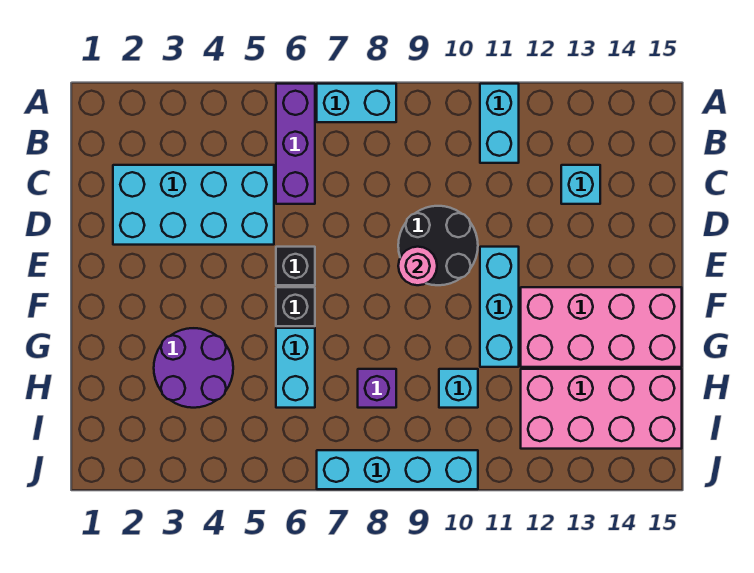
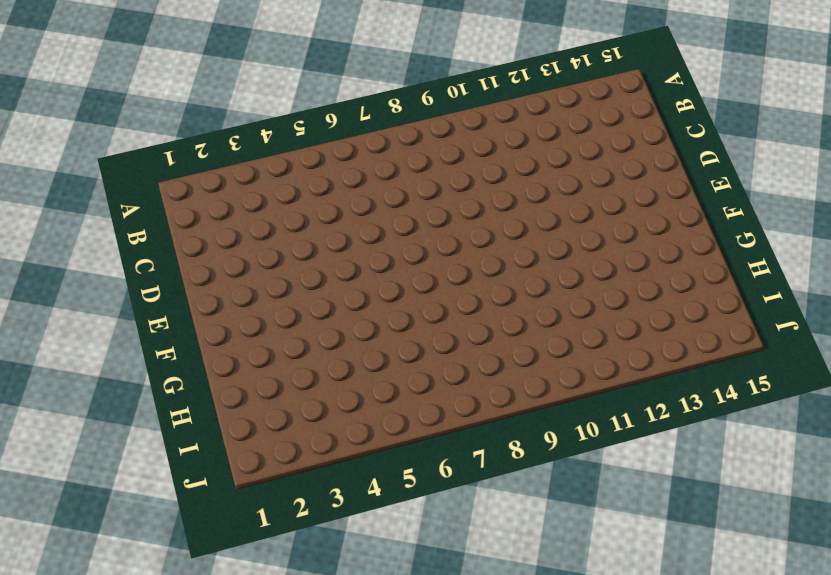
none -> purple brick A6:C6 level 1
none -> cyan brick A7:A8 level 1
none -> cyan brick A11:B11 level 1

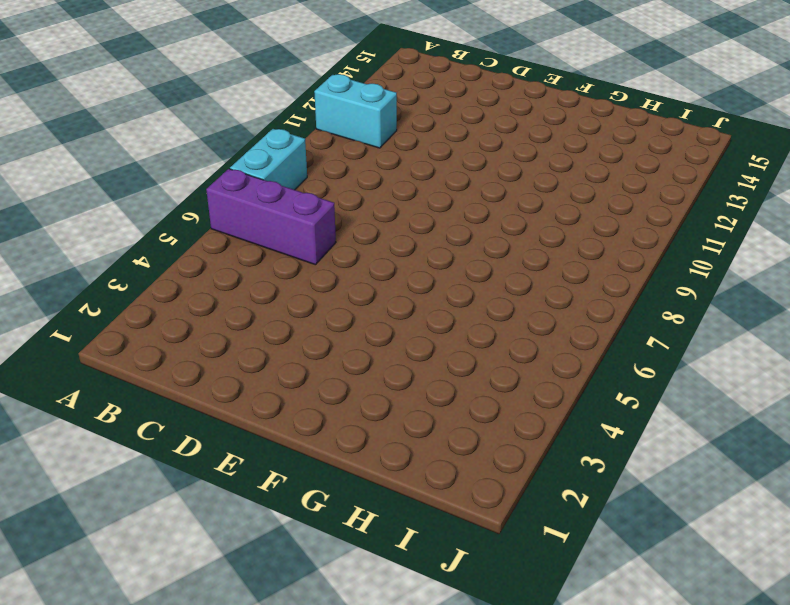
none -> cyan brick C2:D5 level 1
none -> cyan brick C13 level 1
none -> black round brick D9:E10 level 1

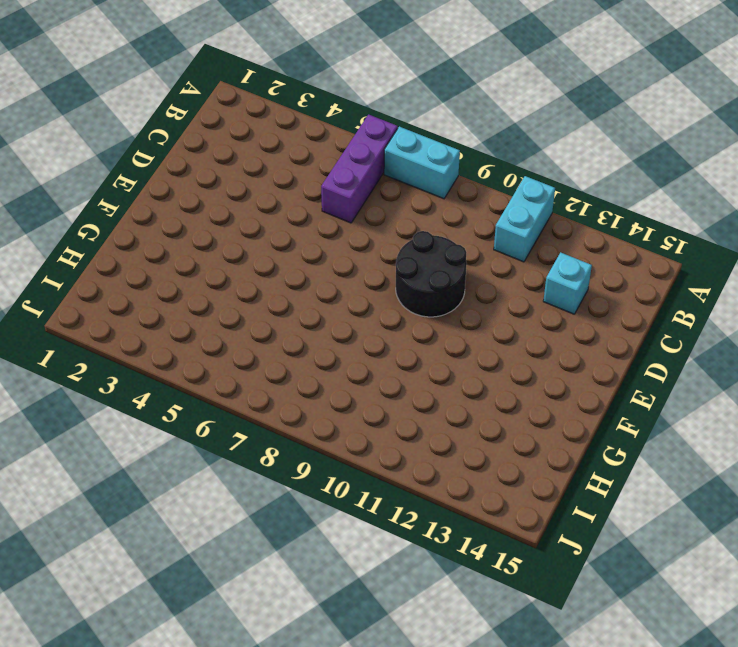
none -> cyan brick C2:D5 level 1
none -> black brick E6 level 1
none -> cyan brick E11:G11 level 1

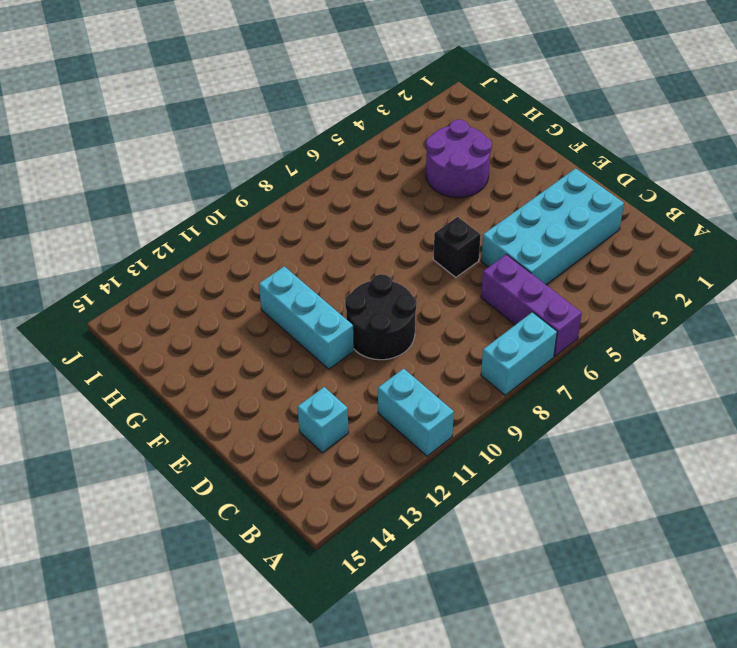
none -> black brick F6 level 1
none -> pink brick F12:G15 level 1
none -> cyan brick G6:H6 level 1

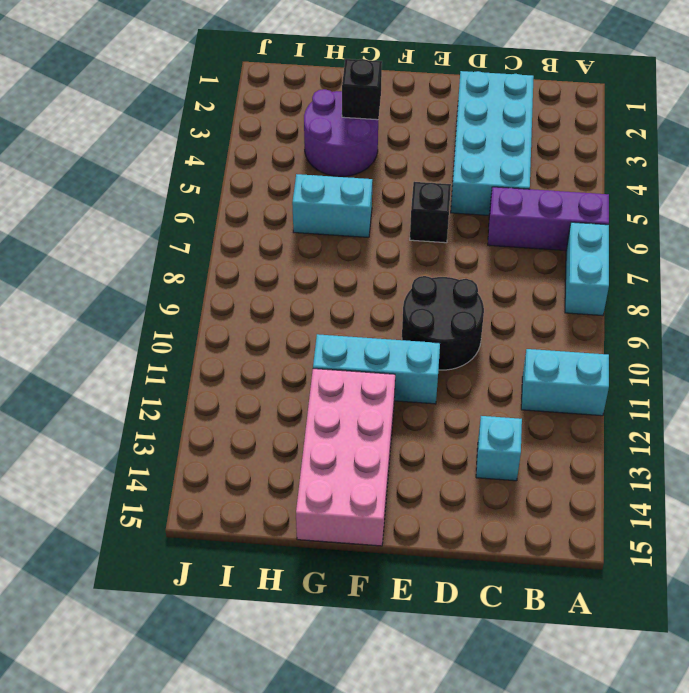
black brick G3 level 2 -> black brick F6 level 1
none -> purple brick H8 level 1
none -> cyan brick H10 level 1
none -> pink brick H12:I15 level 1

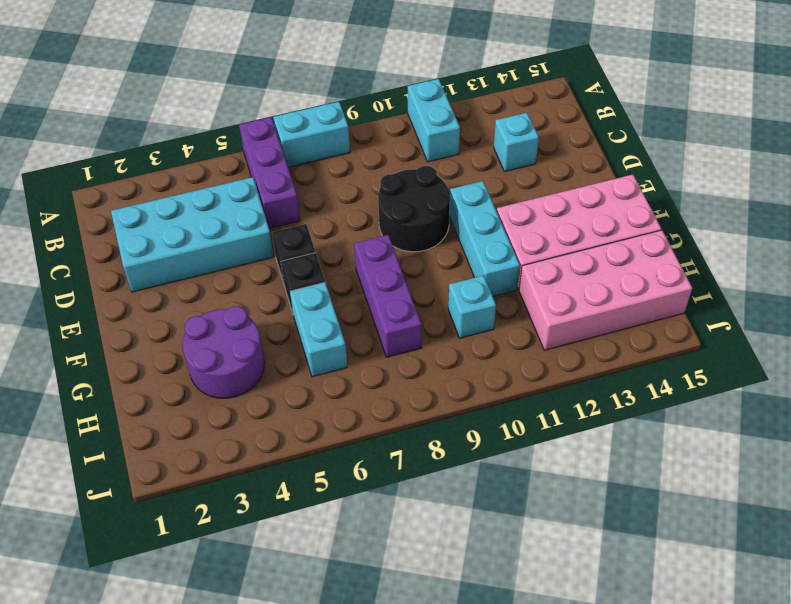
purple brick F8:H8 level 1 -> purple brick H8 level 1
none -> cyan brick J7:J10 level 1
none -> pink round brick E9 level 2

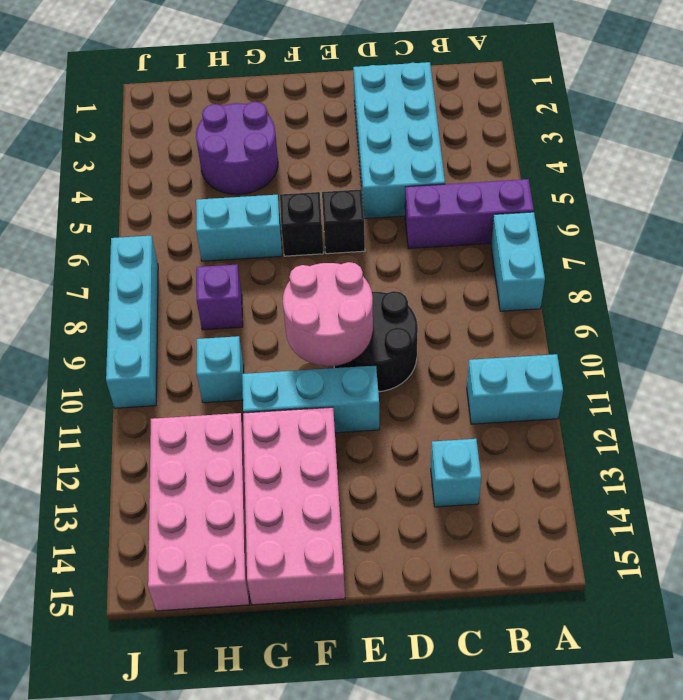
pink round brick E9:F10 level 2 -> pink round brick E9 level 2

